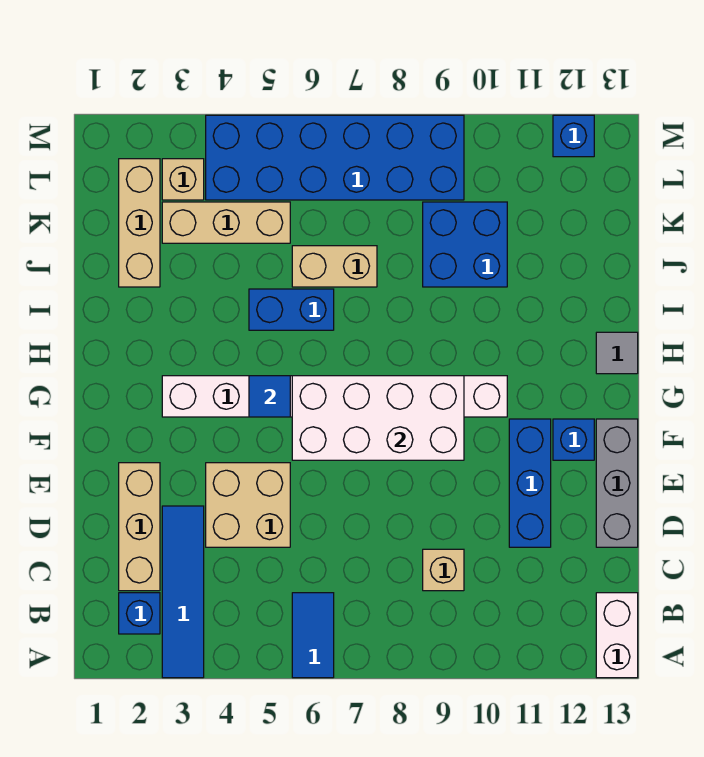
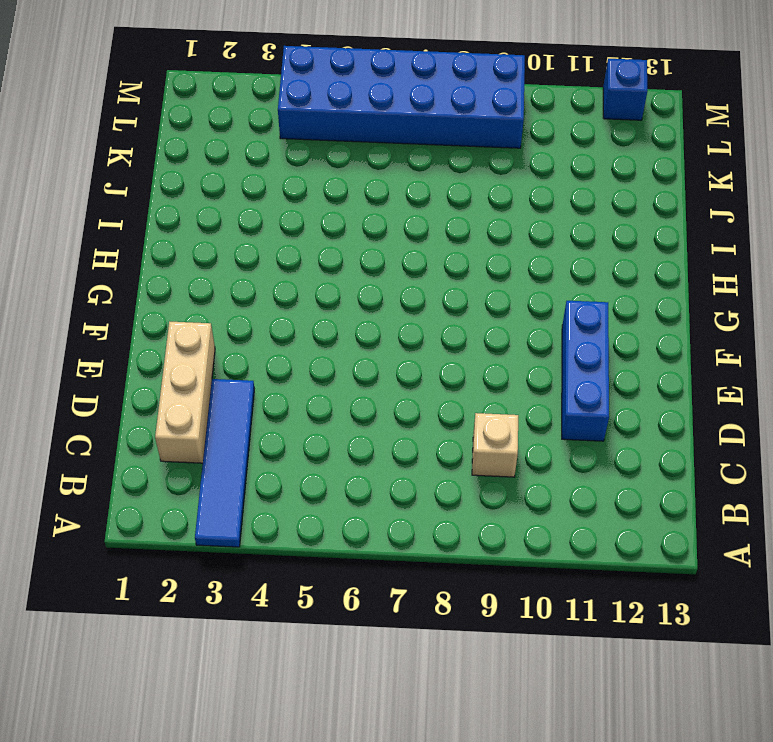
none -> blue tile A6:B6 level 1
none -> white brick A13:B13 level 1
none -> blue brick B2 level 1

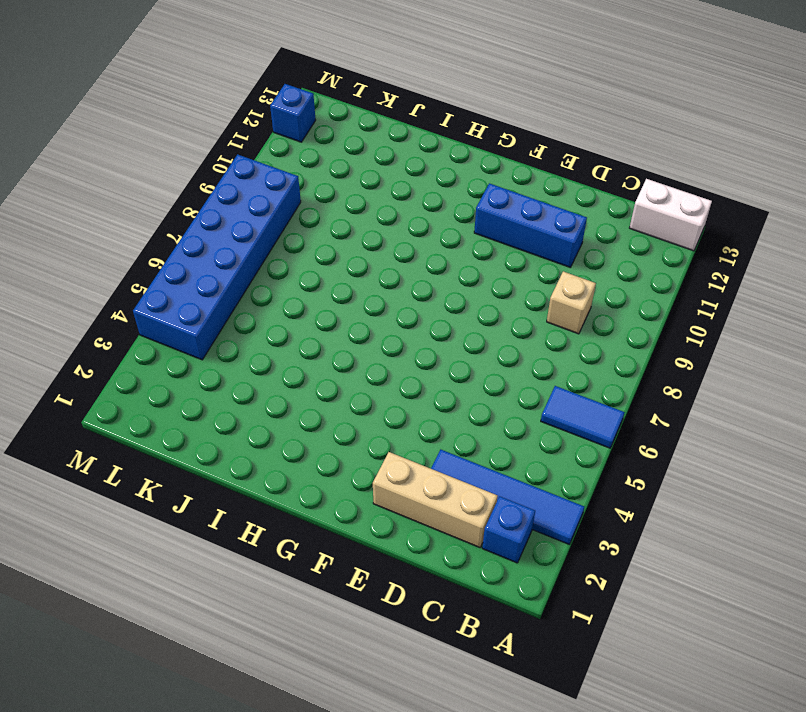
none -> tan brick D4:E5 level 1
none -> grey brick D13:F13 level 1
none -> blue brick F12 level 1

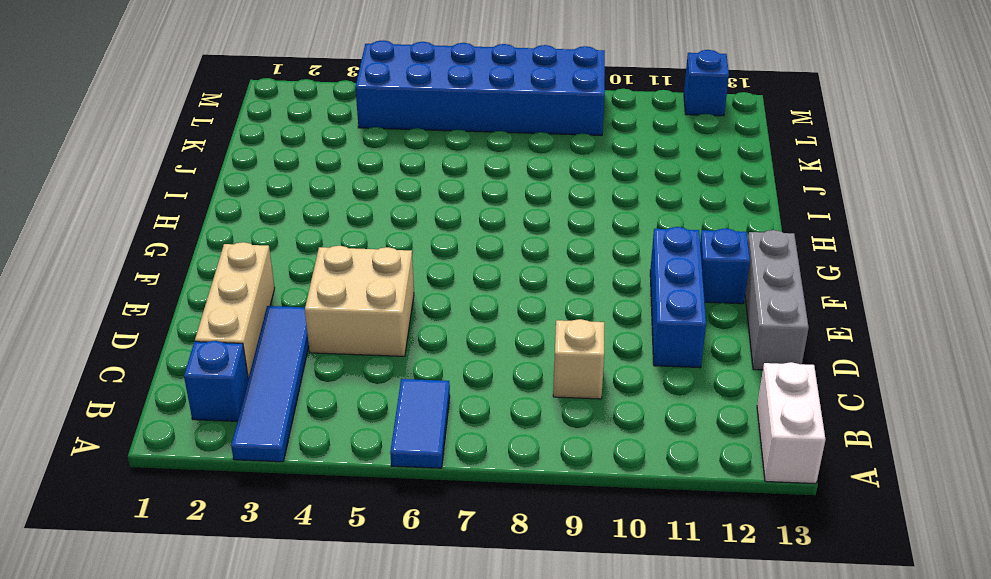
none -> white brick G3:G10 level 1
none -> grey tile H13 level 1
none -> blue brick I5:I6 level 1

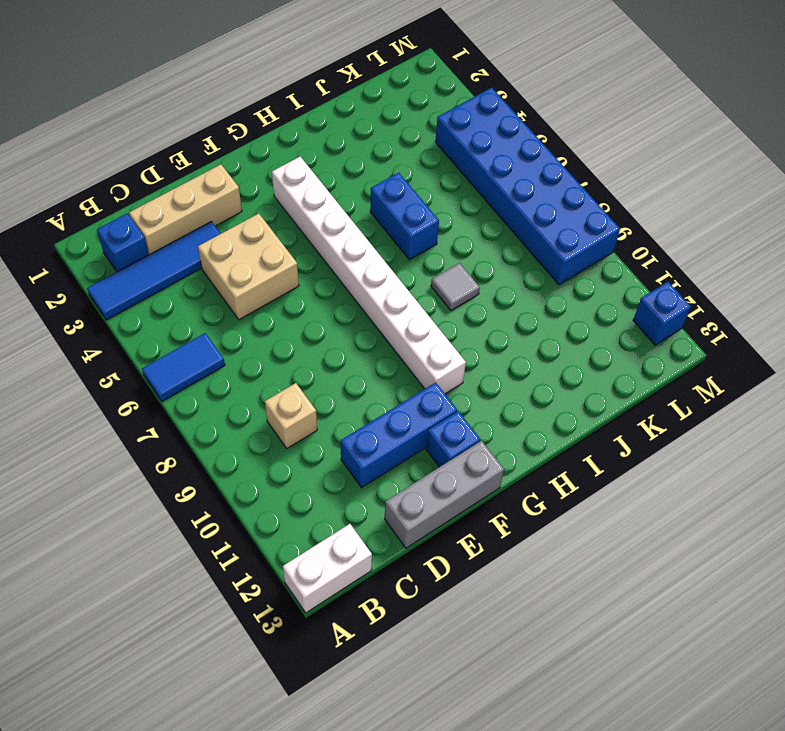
grey tile I8 level 1 -> grey tile H13 level 1
none -> tan brick J2:L2 level 1
none -> tan brick J6:J7 level 1
none -> blue brick J9:K10 level 1

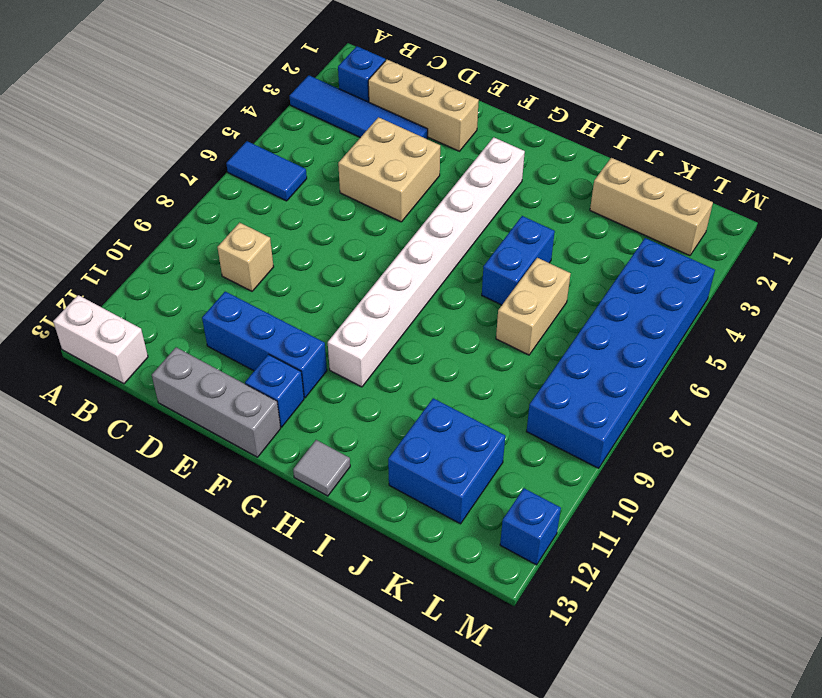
blue brick J11:K12 level 1 -> blue brick J9:K10 level 1
none -> tan brick K3:K5 level 1
none -> tan brick L3 level 1
none -> white brick F6:G9 level 2

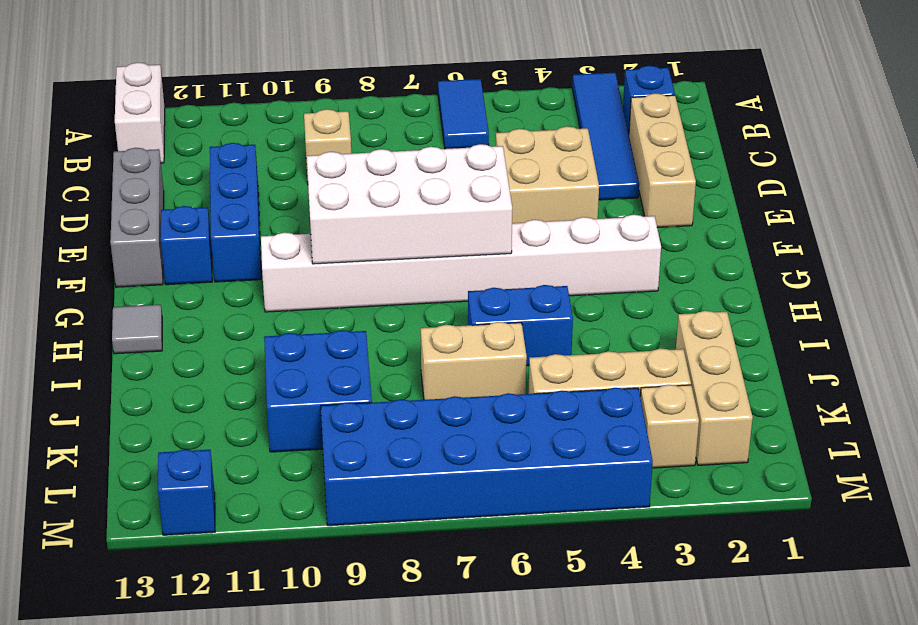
none -> blue tile G5 level 2

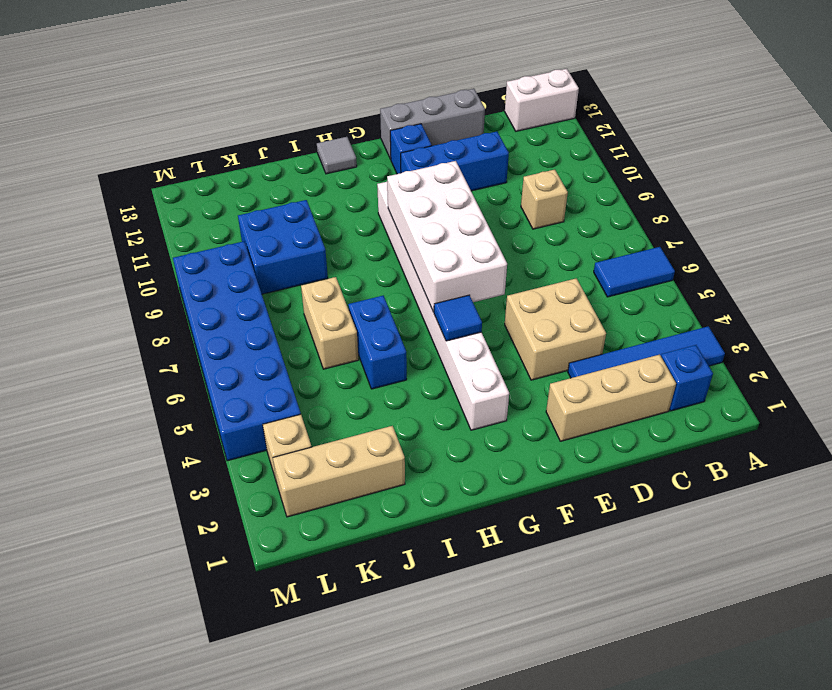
none -> tan brick K3:K5 level 1
none -> blue brick M12 level 1

